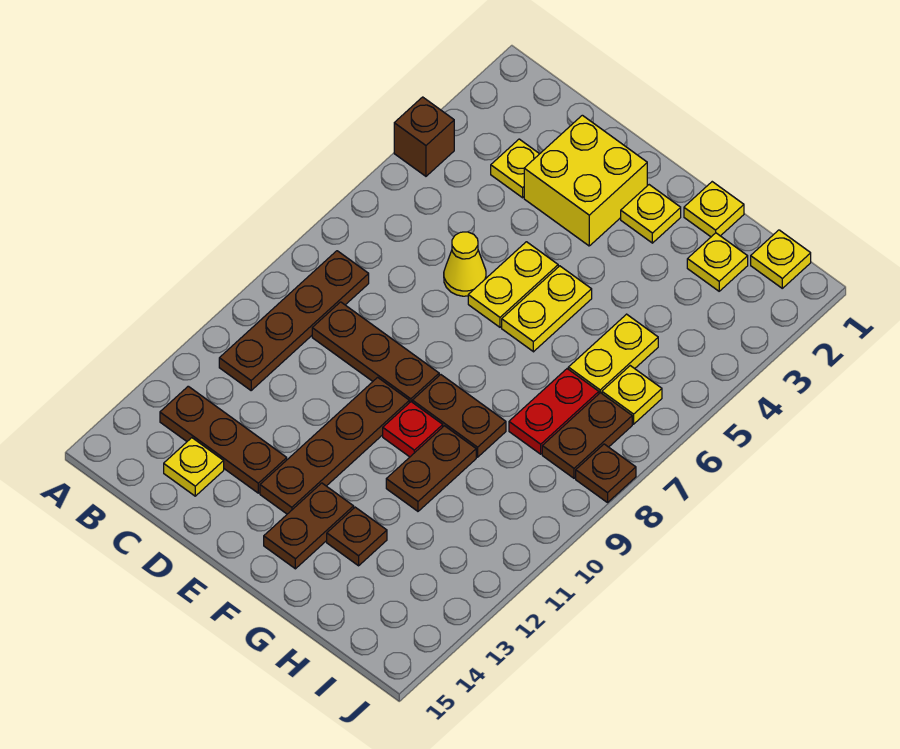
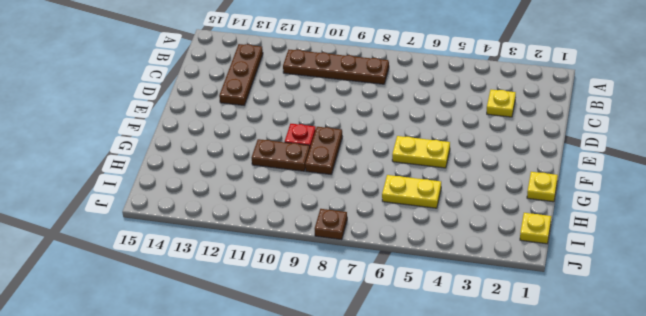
none -> brown brick A4 level 1
none -> brown plate C9:E9 level 1
none -> yellow plate C14 level 1

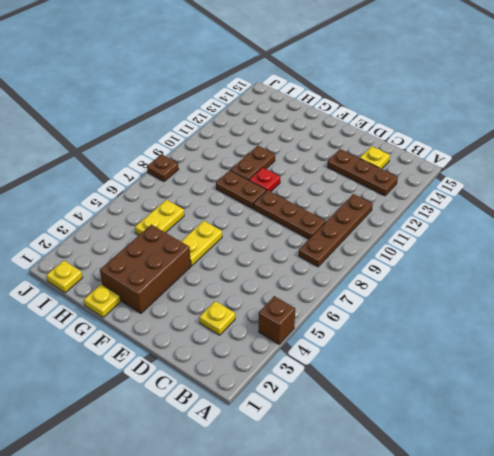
brown brick F2:G4 level 1 -> yellow plate F2 level 1
none -> yellow brick D2:E3 level 1
none -> yellow cone D6 level 1
none -> yellow plate E5:E6 level 1

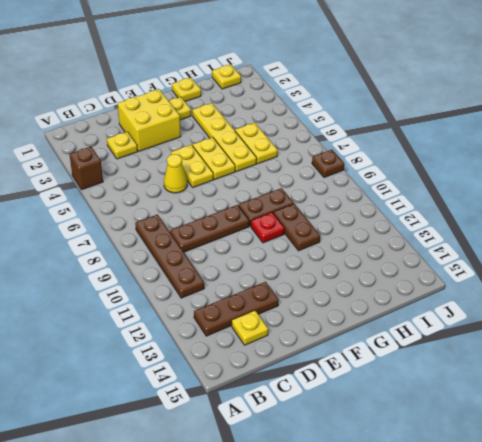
yellow plate G3:G6 level 1 -> none
none -> brown plate E10:E13 level 1
none -> brown plate F13:F14 level 1
none -> brown plate G13 level 1

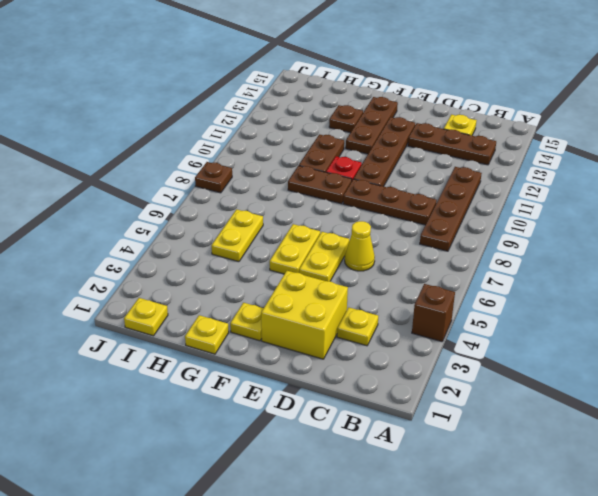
brown plate F12:F14 level 1 -> brown plate F13:F14 level 1
none -> yellow plate H2 level 1
none -> red plate H7:H8 level 1
none -> yellow plate I6 level 1

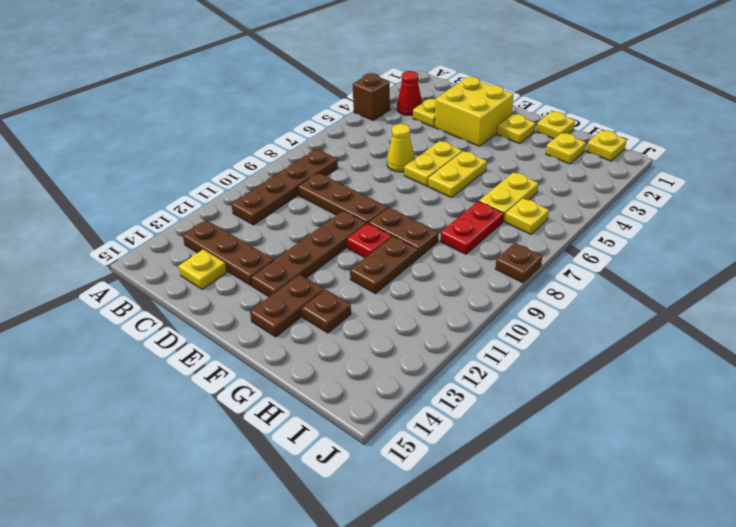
red cone B3 level 1 -> none
none -> brown plate I7:I8 level 1

